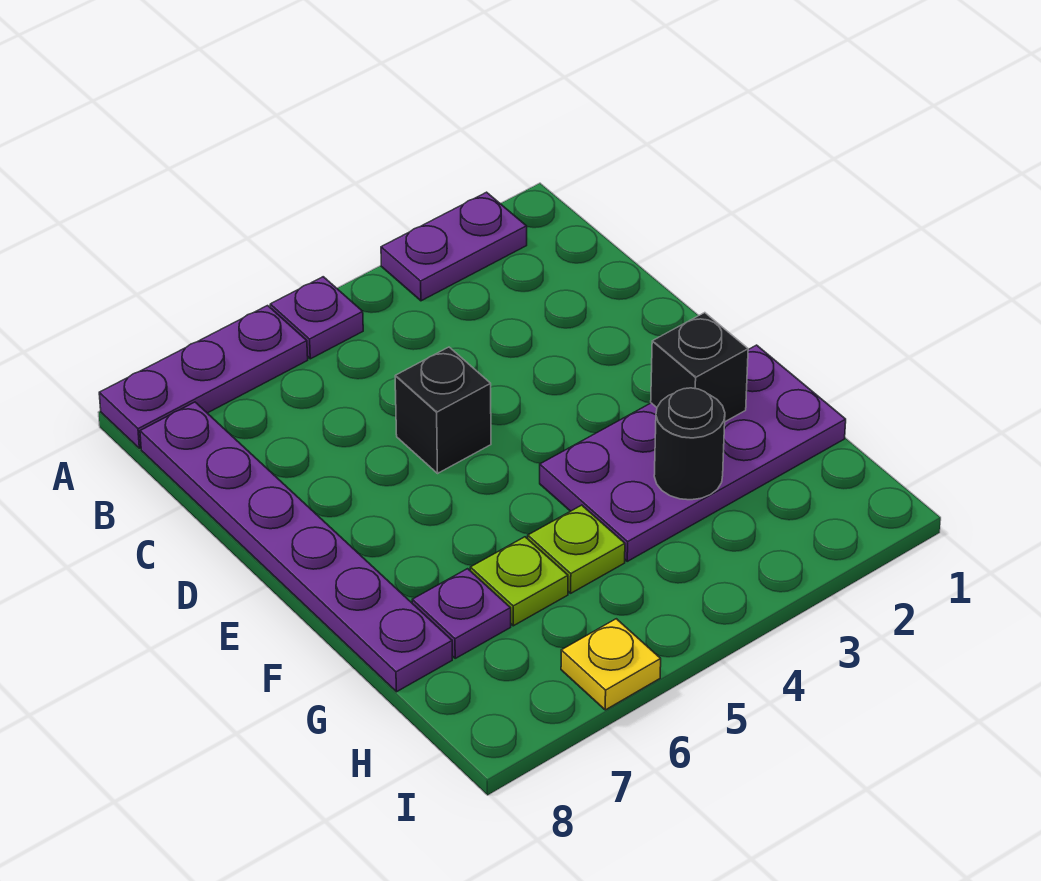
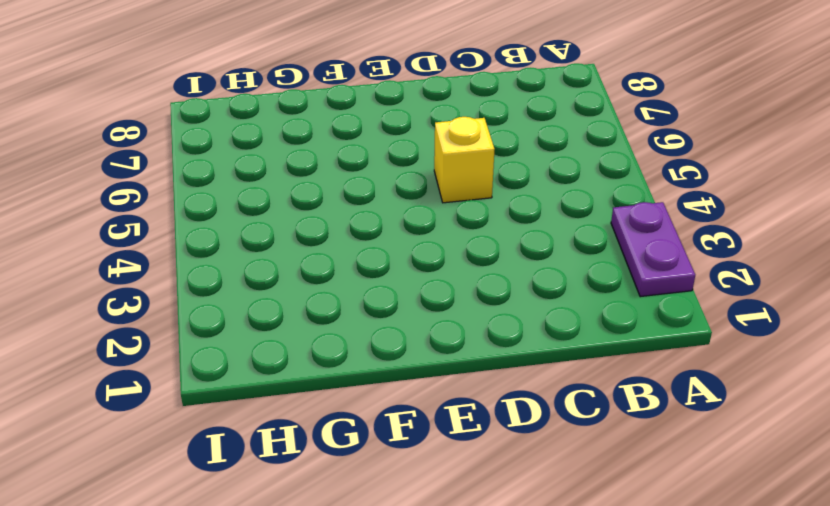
yellow brick D5 level 1 -> black brick D5 level 1
none -> purple plate A5 level 1
none -> purple plate A6:A8 level 1
none -> purple plate B8:G8 level 1

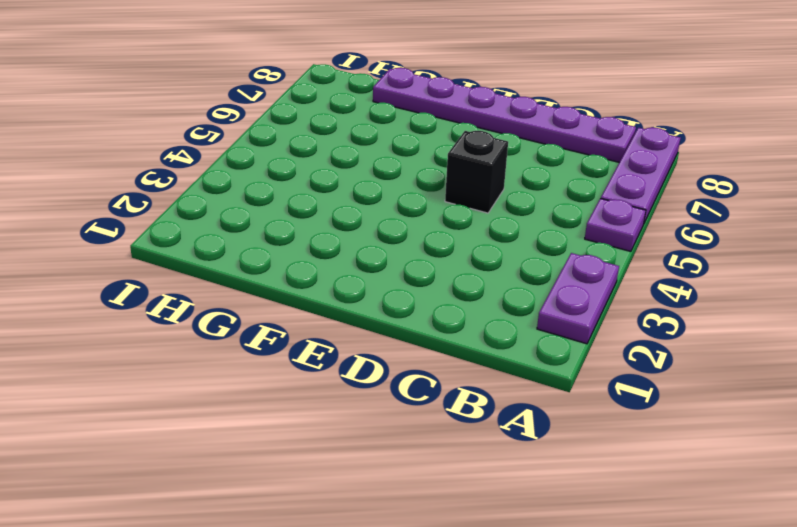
none -> purple plate F1:G4 level 1
none -> lime plate G5 level 1
none -> lime plate G6 level 1

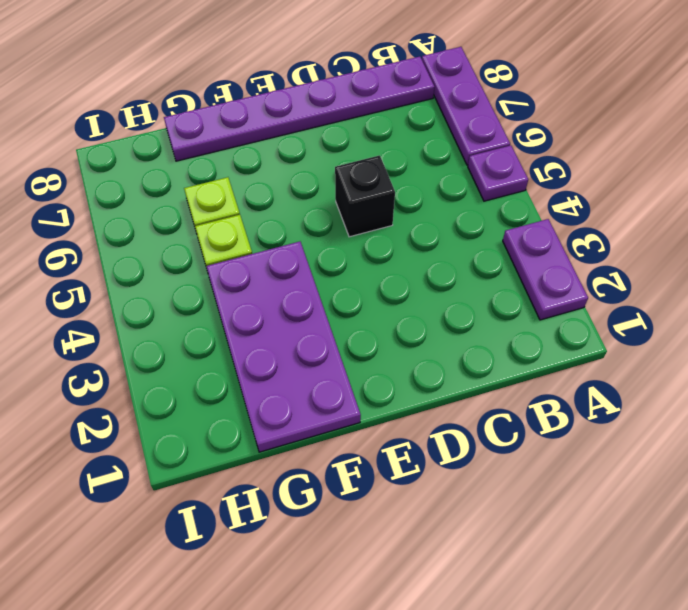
none -> purple plate G7 level 1
none -> yellow plate I6 level 1
none -> black brick F2 level 2

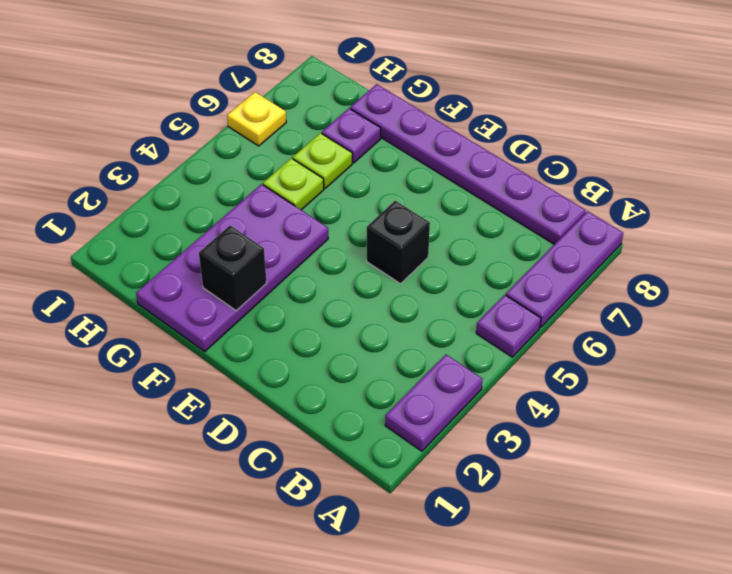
none -> black round brick G3 level 2

